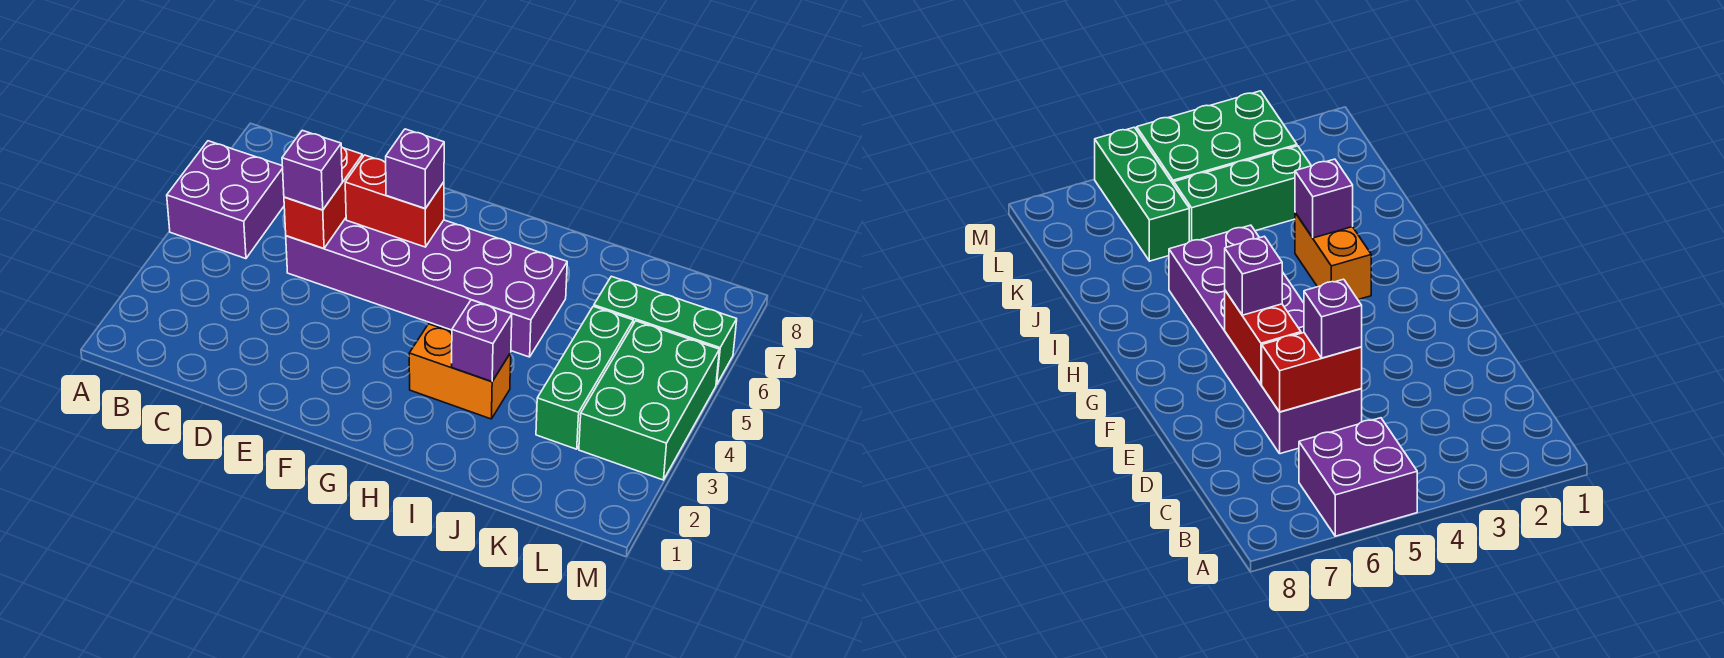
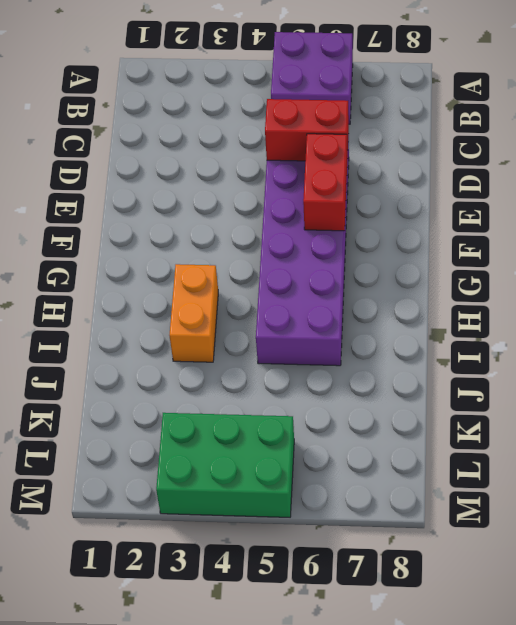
none -> green brick K3:K5 level 1
none -> green brick K6:M6 level 1

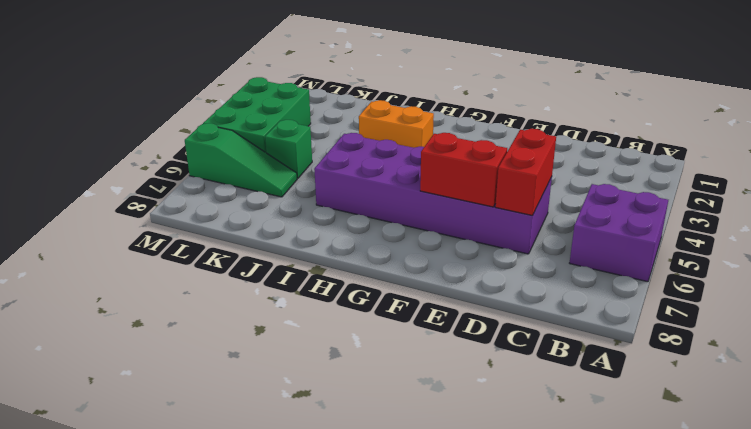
green brick K5 level 1 -> green brick K3:K5 level 1
green slope K6:M6 level 1 top M -> green brick K6:M6 level 1
none -> purple brick I3 level 2
none -> purple brick D5 level 3

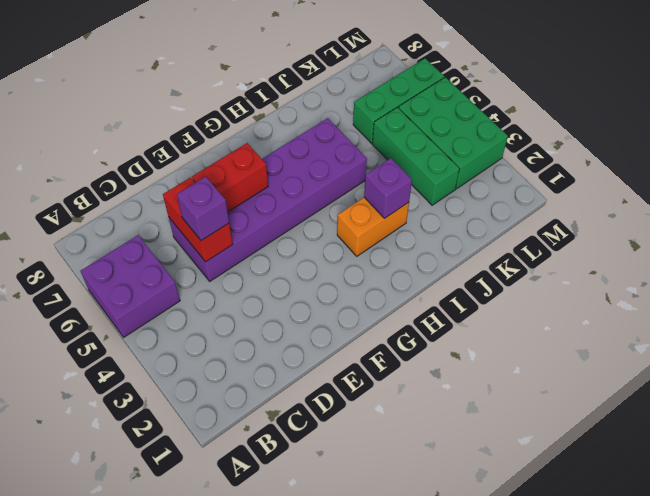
none -> purple brick F6 level 3

